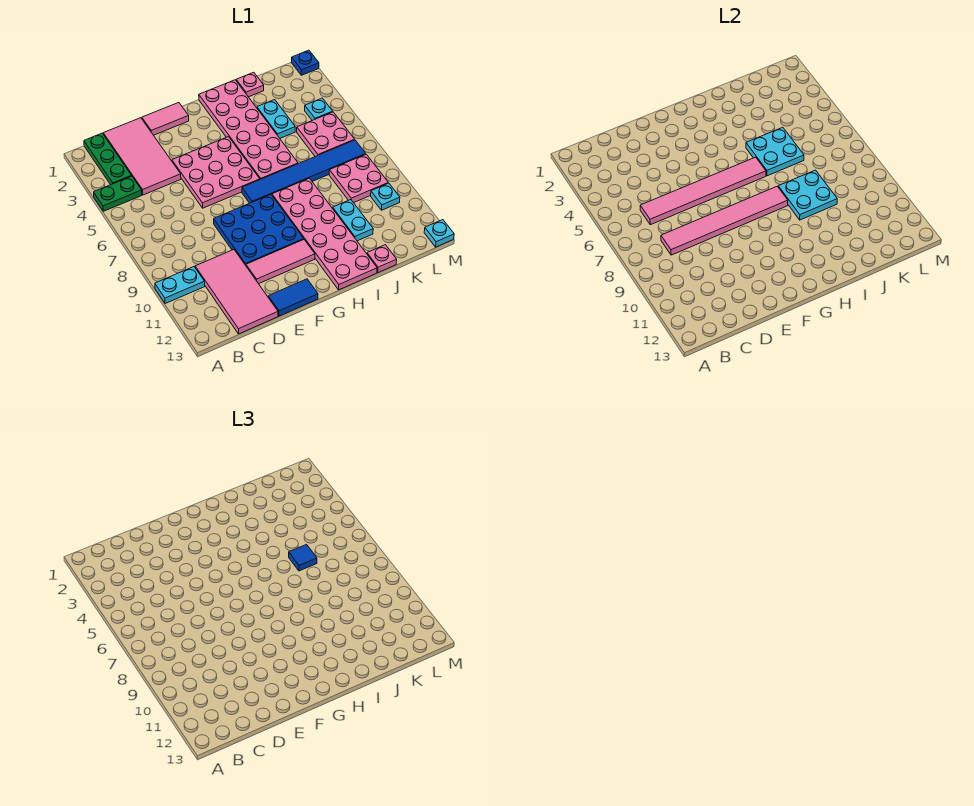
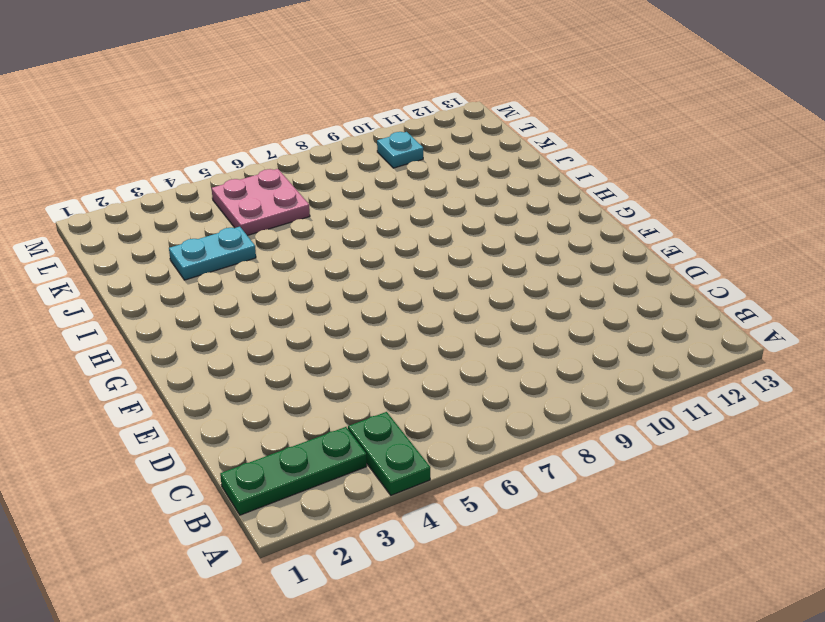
none -> cyan plate A10:B10 level 1
none -> pink tile C1:D4 level 1
none -> pink tile C10:D13 level 1

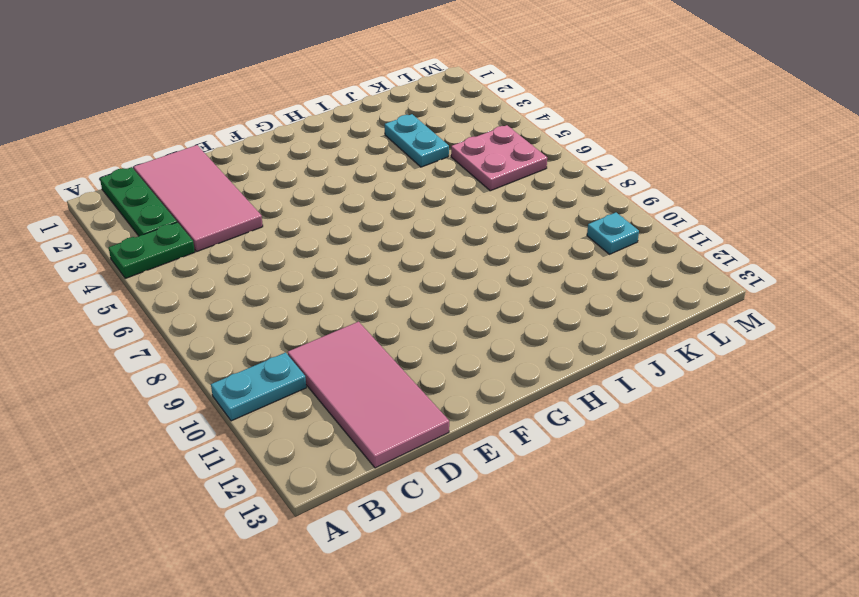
none -> pink tile E1:F1 level 1
none -> pink plate E4:G6 level 1
none -> blue plate E8:G10 level 1

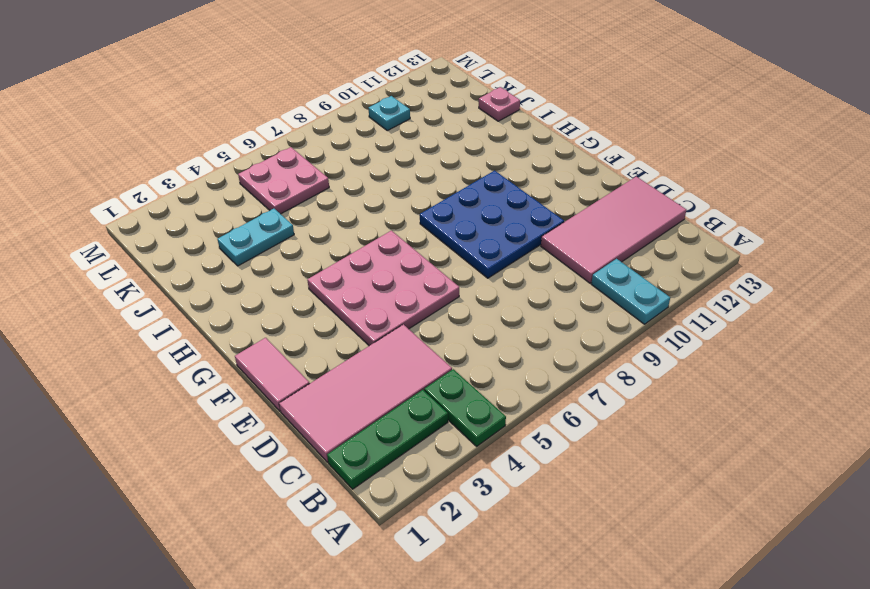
none -> pink tile E11:G11 level 1
none -> blue tile E13:F13 level 1
none -> blue tile G7:L7 level 1

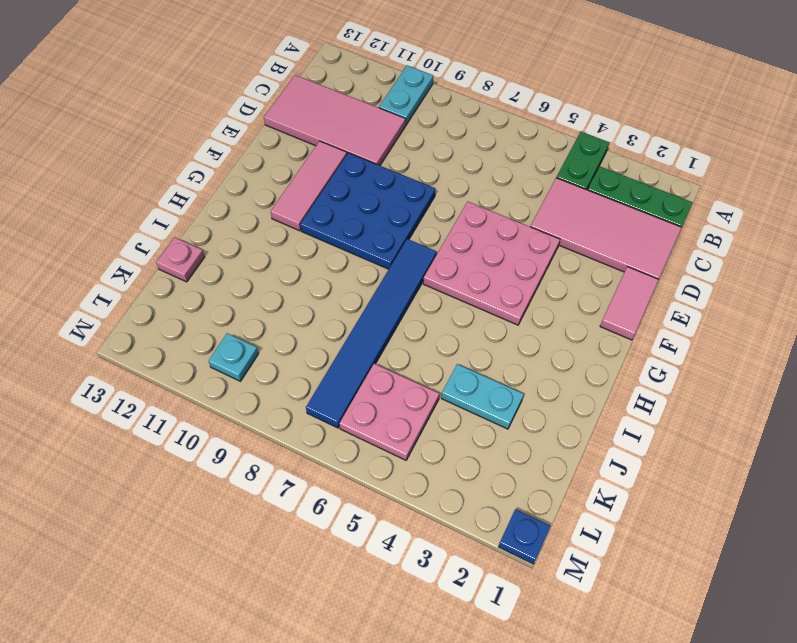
none -> blue tile E13:F13 level 1
none -> pink plate H1:I6 level 1
none -> pink plate H8:I13 level 1

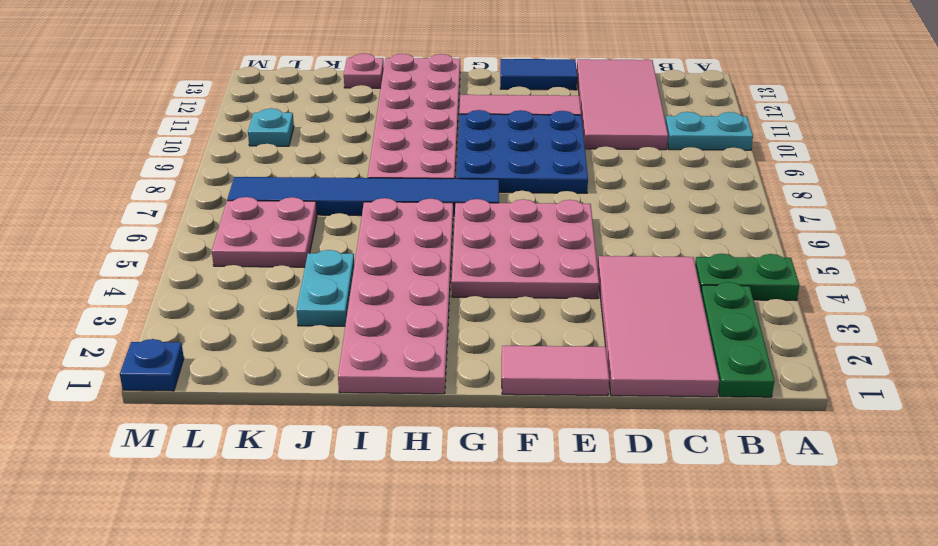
none -> pink plate J1 level 1
none -> cyan plate J10:J11 level 1
none -> pink plate K8:L9 level 1

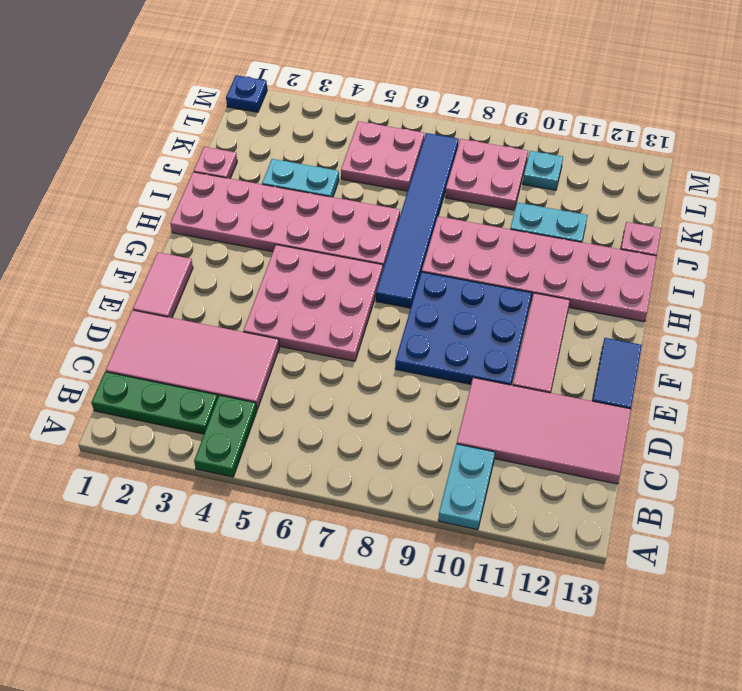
none -> cyan plate L4 level 1
none -> cyan plate M13 level 1
none -> pink tile C6:H6 level 2

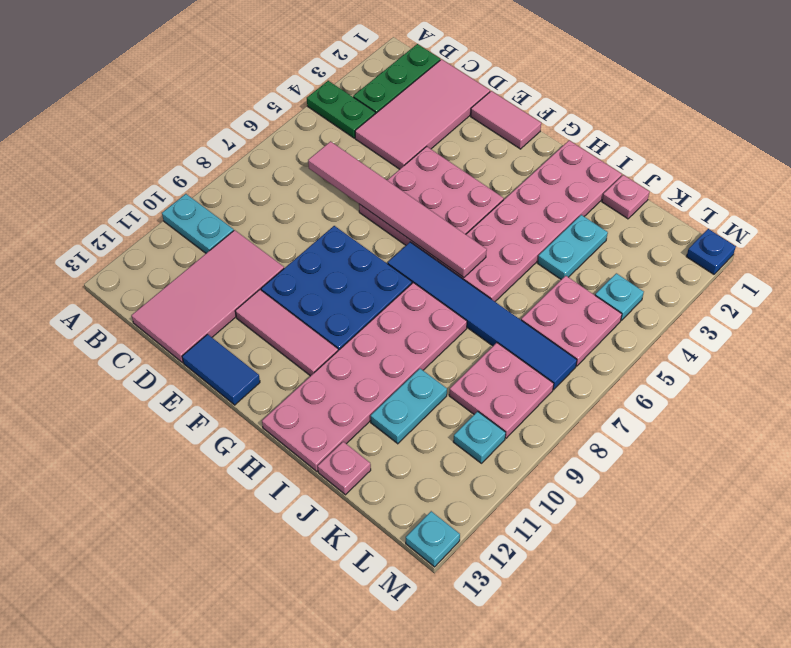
none -> pink tile C8:H8 level 2
none -> cyan plate I5:J6 level 2
none -> cyan plate I8:J9 level 2

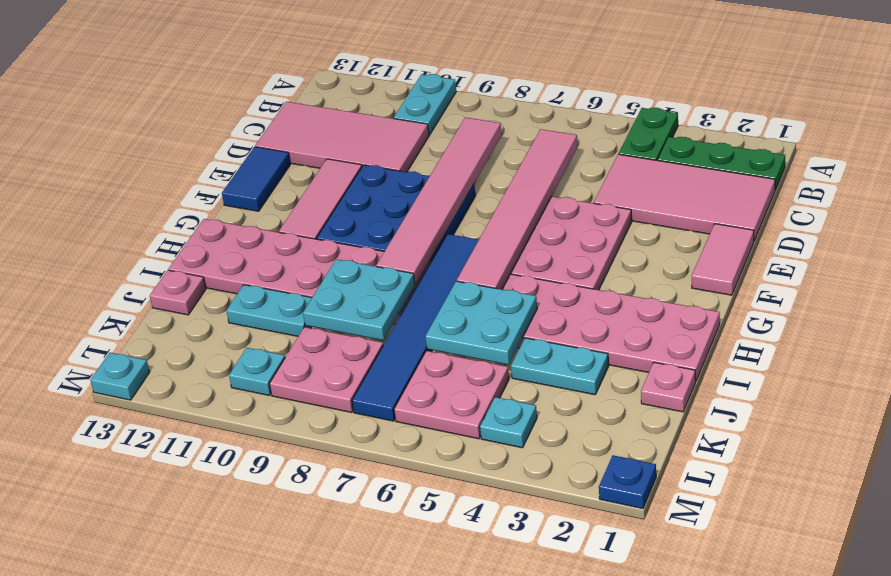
none -> blue tile J6 level 3

